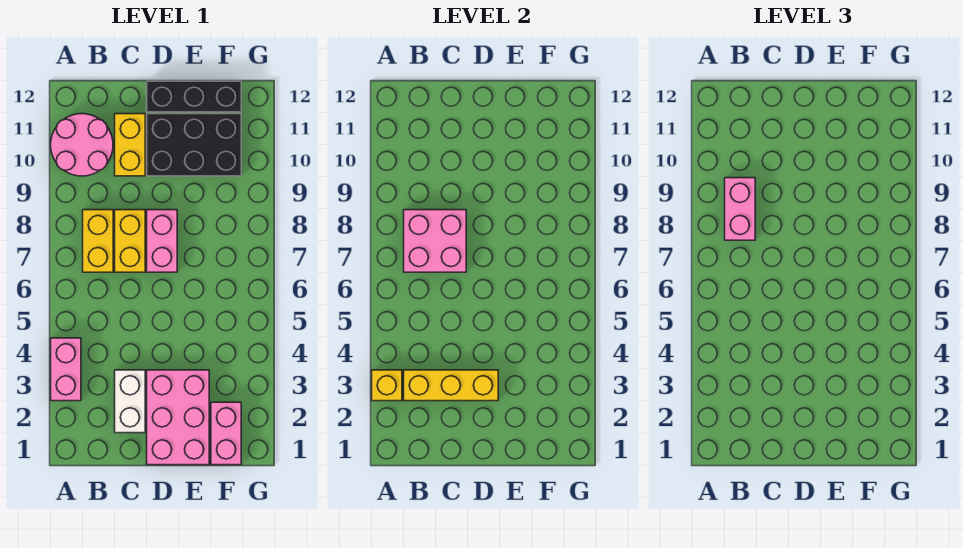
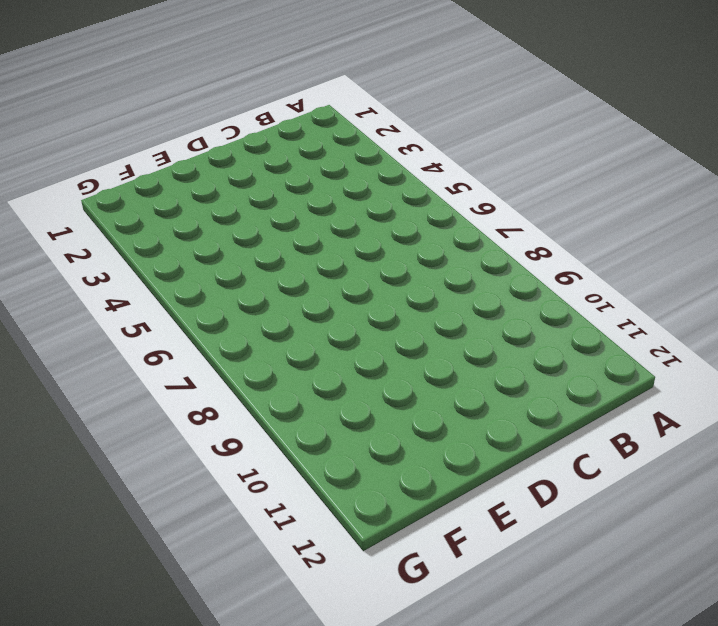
none -> pink brick A3:A4 level 1
none -> pink round brick A10:B11 level 1
none -> yellow brick B7:B8 level 1

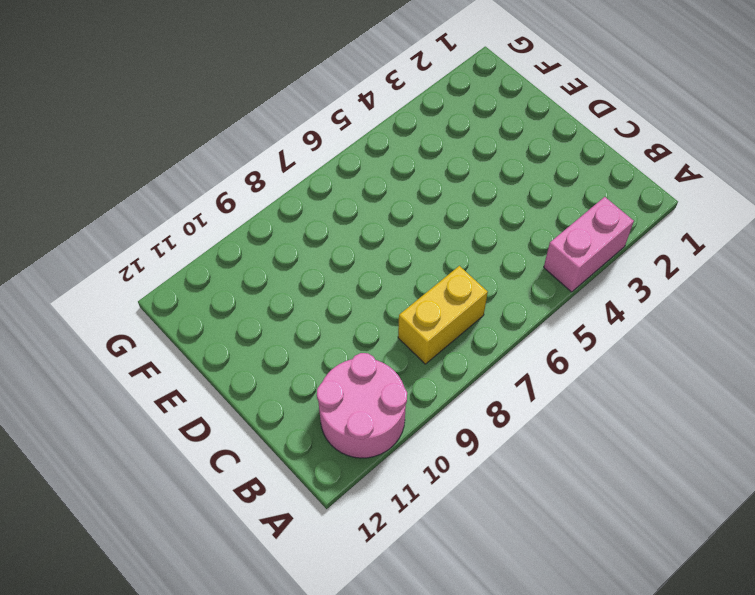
none -> white brick C2:C3 level 1
none -> yellow brick C7:C8 level 1
none -> yellow brick C10:C11 level 1

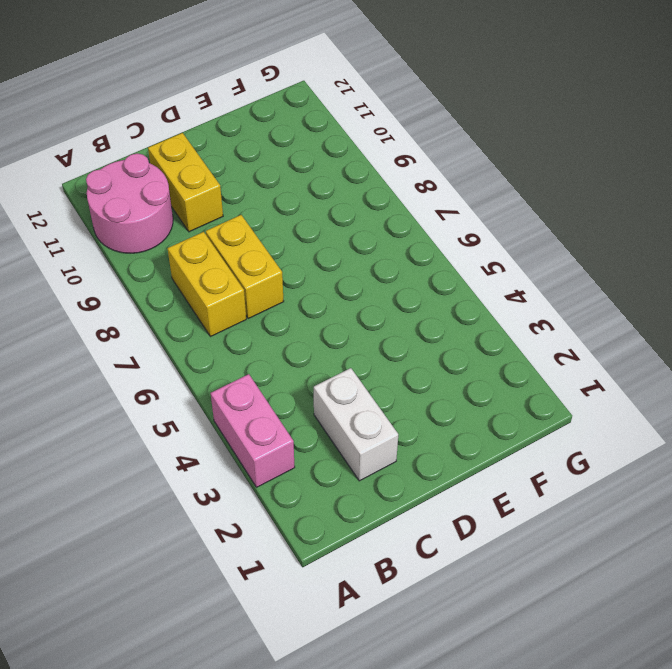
none -> pink brick D1:E3 level 1
none -> pink brick D7:D8 level 1
none -> black brick D10:F11 level 1

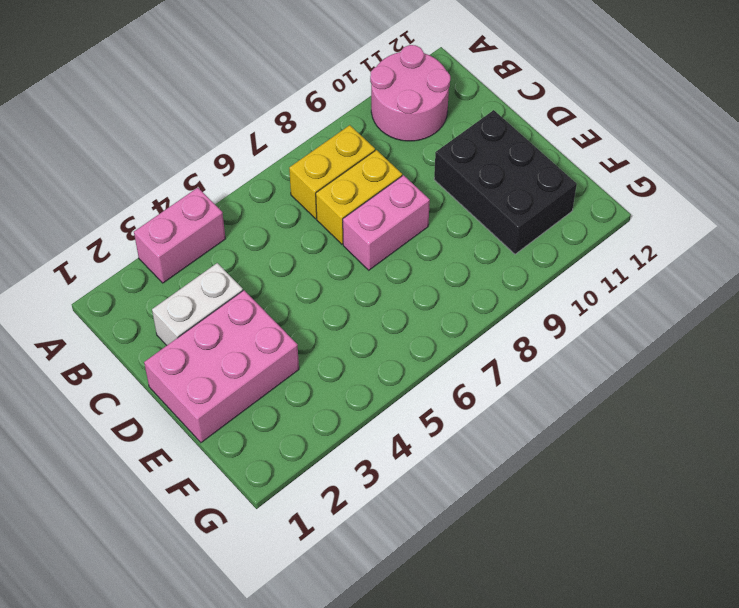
none -> yellow brick C10:C11 level 1
none -> black brick D12:F12 level 1
none -> pink brick F1:F2 level 1

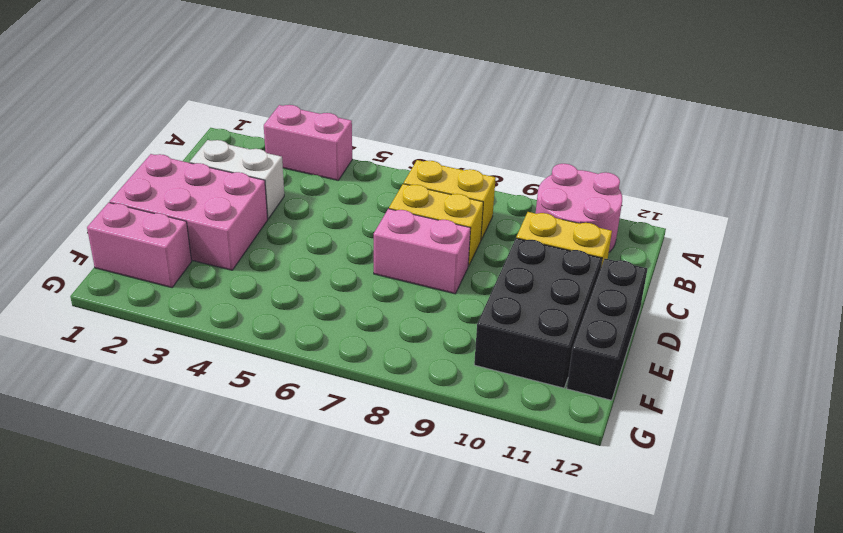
none -> yellow brick A3 level 2
none -> yellow brick B3:D3 level 2
none -> pink brick B7:C8 level 2

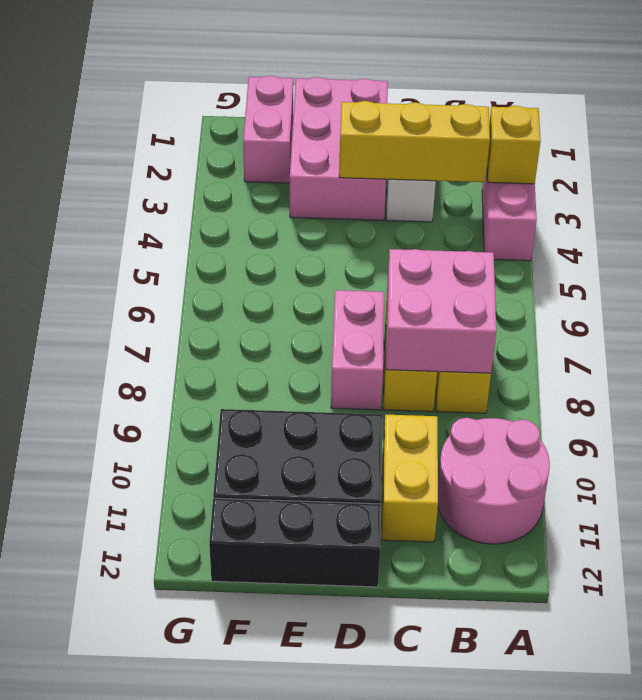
none -> pink brick B8:B9 level 3

